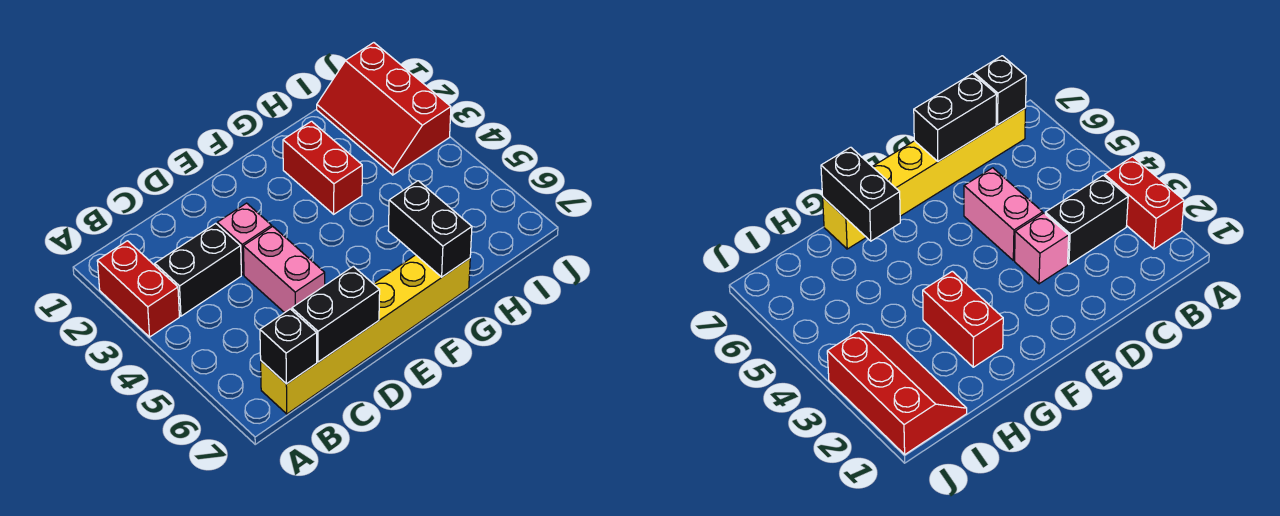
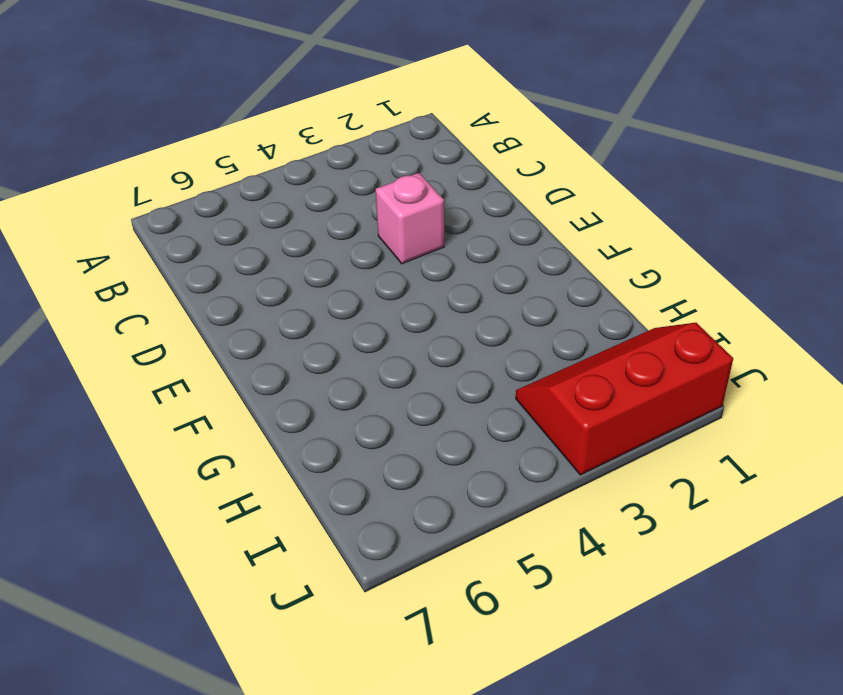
none -> red brick A2:A3 level 1
none -> black brick B3:C3 level 1

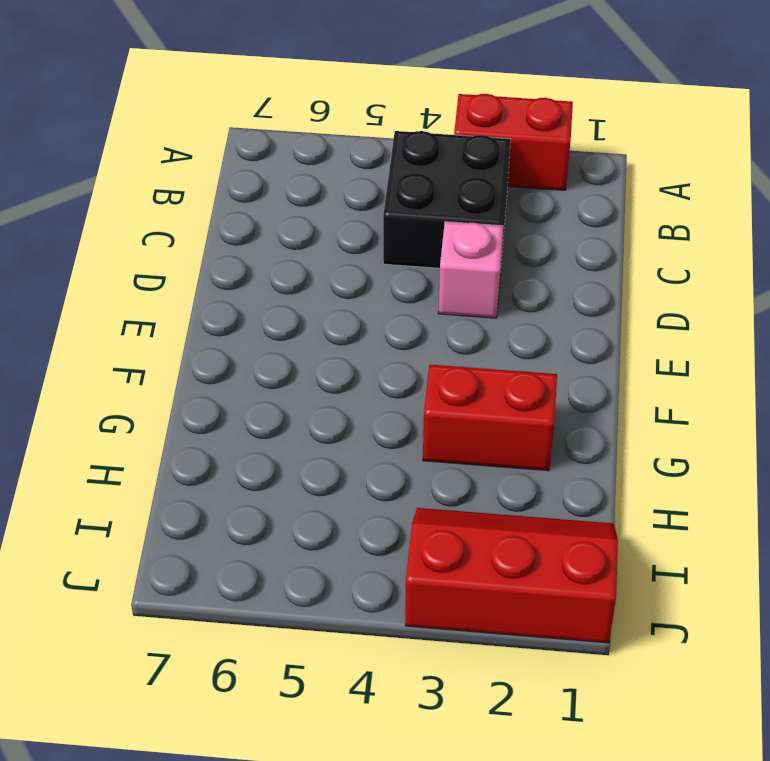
black brick B3:C4 level 1 -> black brick B3:C3 level 1
none -> yellow brick B7:G7 level 1
none -> pink brick D4:D5 level 1

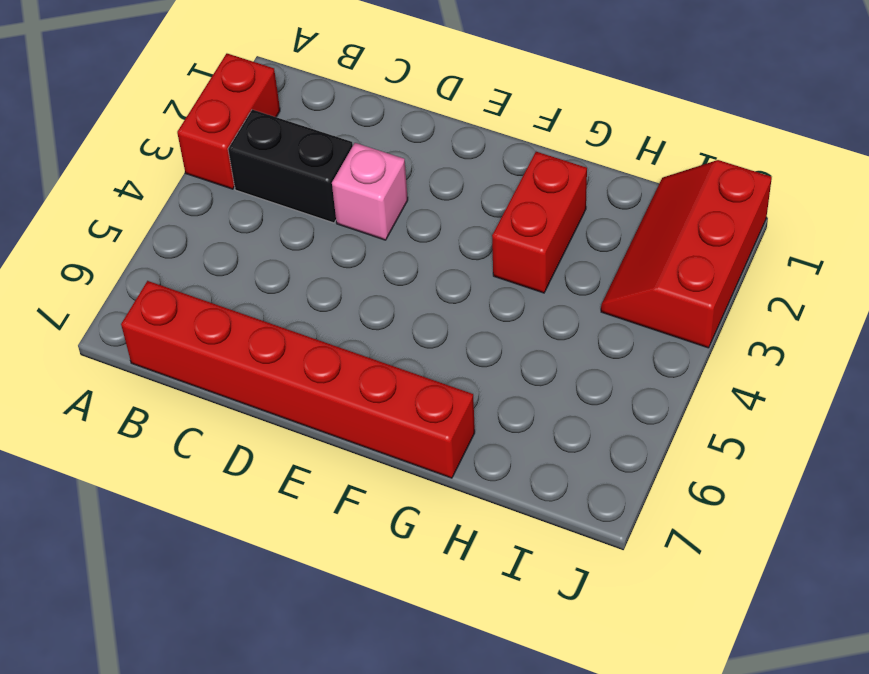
red brick B7:G7 level 1 -> yellow brick B7:G7 level 1
none -> pink brick D4:D5 level 1
none -> black brick B7 level 2

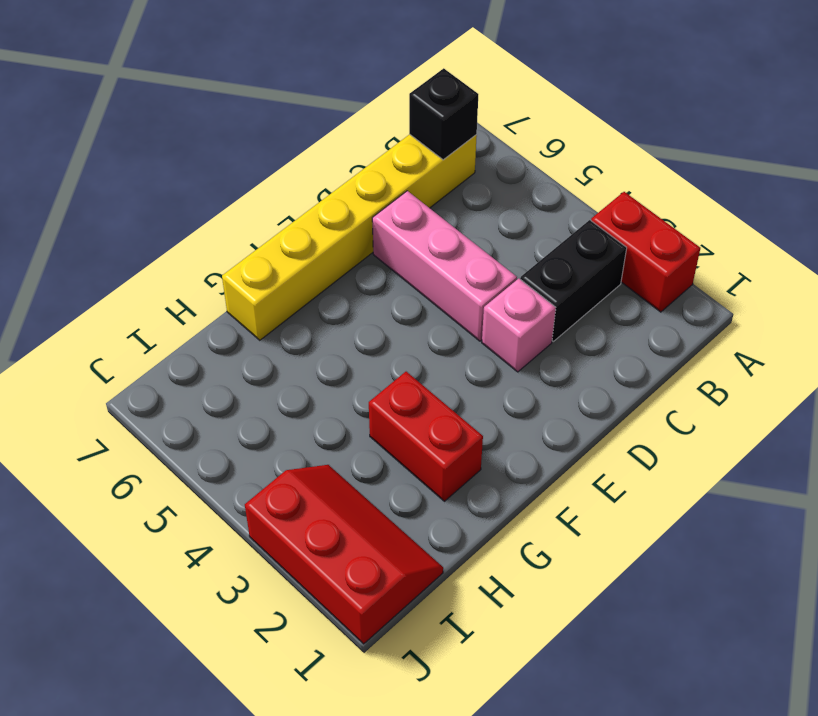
pink brick D4:D6 level 1 -> pink brick D4:D5 level 1
none -> black brick C7:D7 level 2
none -> black brick G6:G7 level 2

